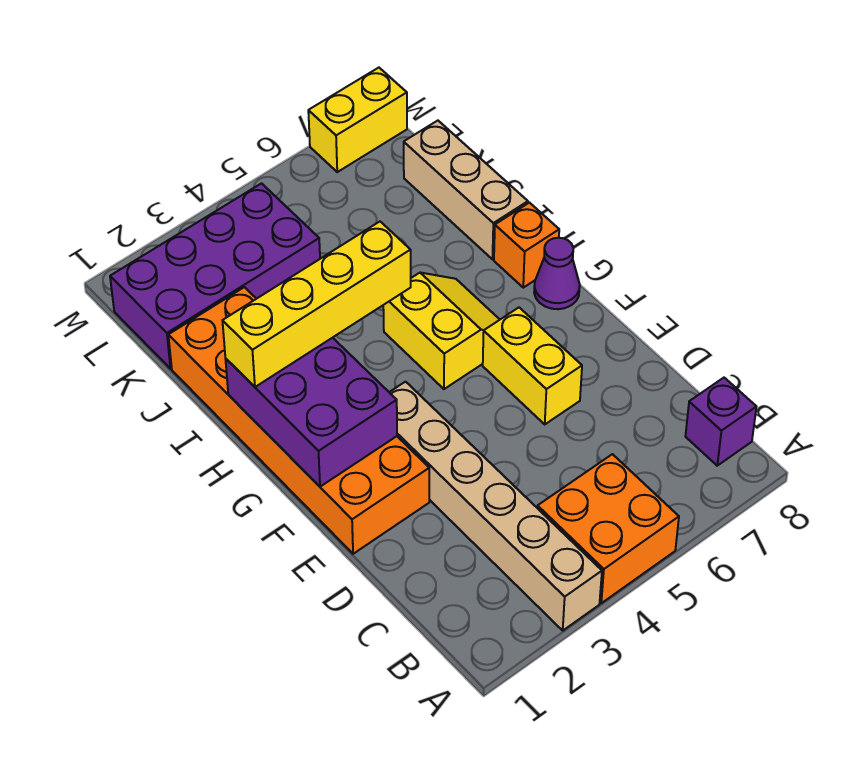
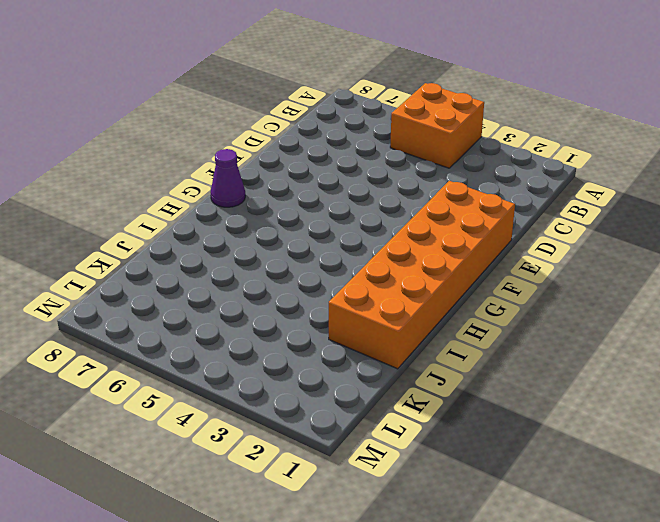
none -> tan brick A3:F3 level 1
none -> purple brick B8 level 1
none -> yellow brick E6:F6 level 1

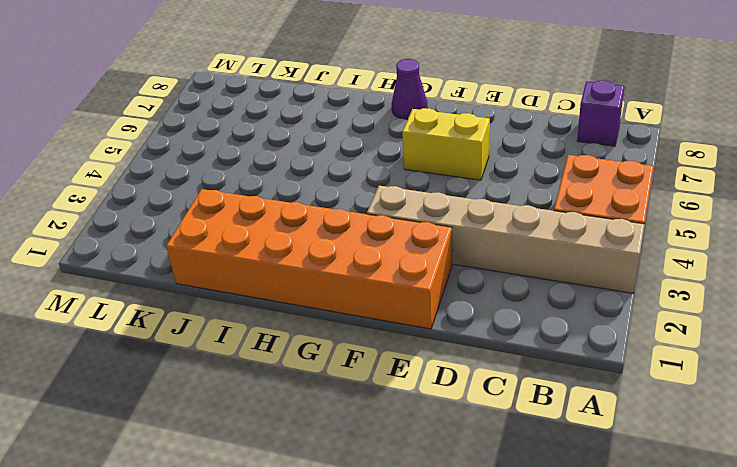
none -> yellow slope G5:H6 level 1 top 5
none -> orange brick H8 level 1
none -> tan brick I8:K8 level 1

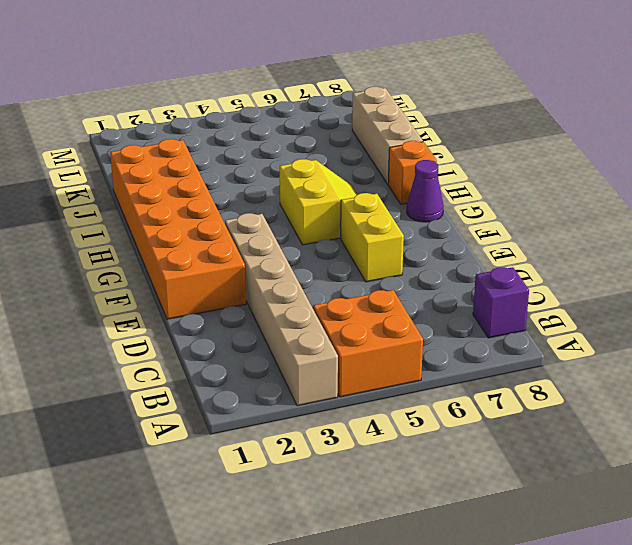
none -> purple brick K1:L4 level 1
none -> yellow brick M7:M8 level 1
none -> purple brick F1:H2 level 2

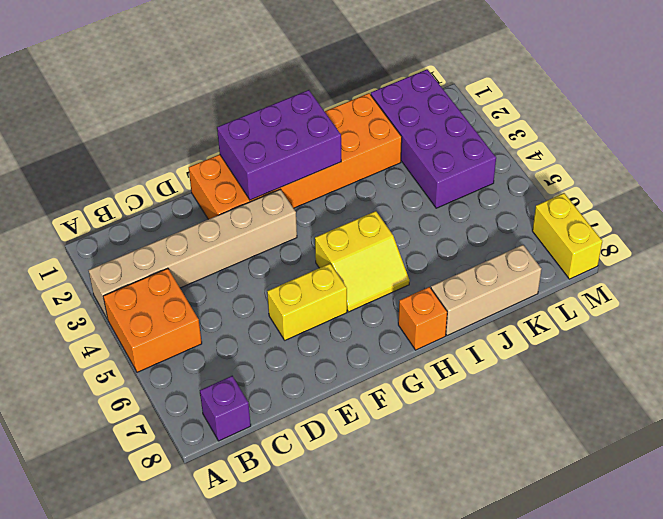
none -> purple cone G8 level 1
none -> yellow brick H1:H4 level 3

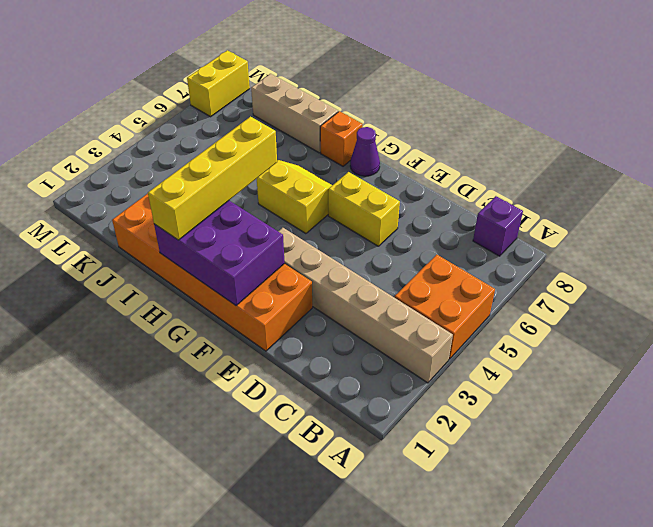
none -> purple brick K1:L4 level 1

